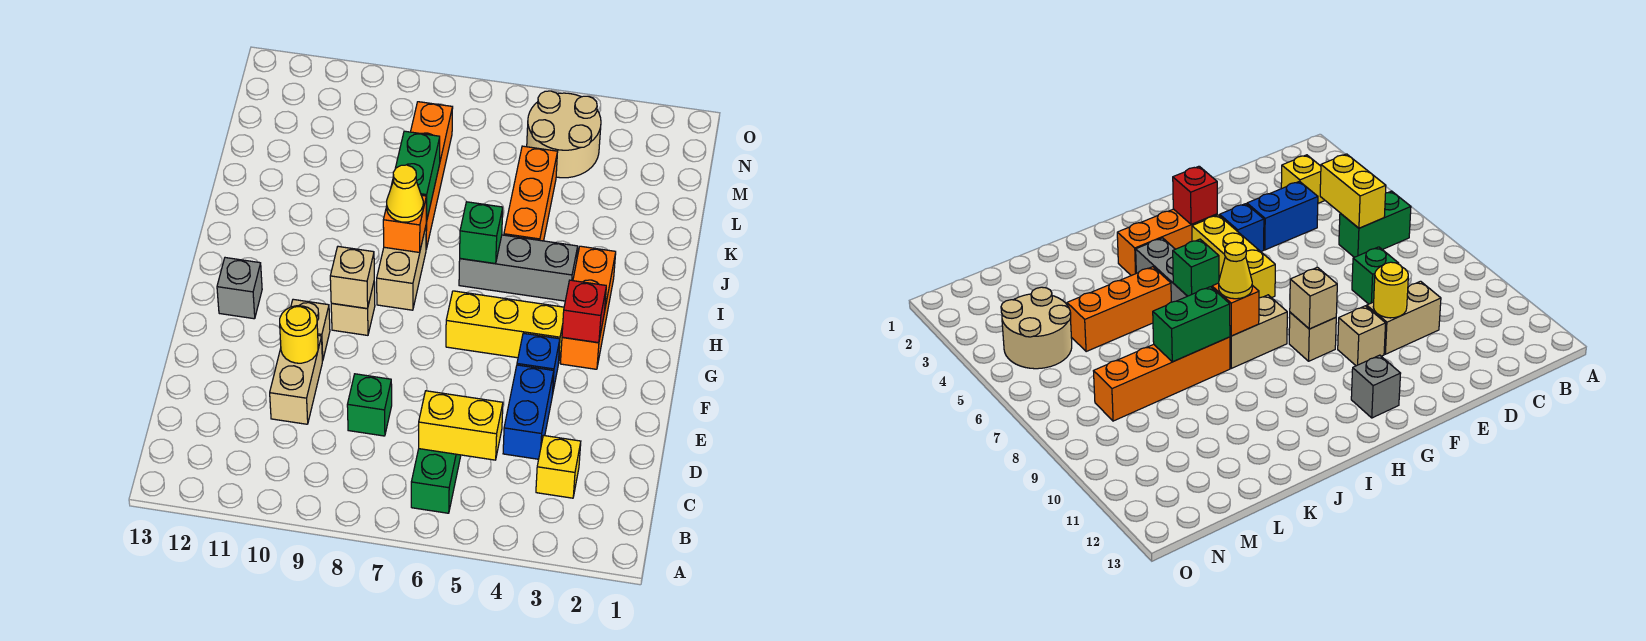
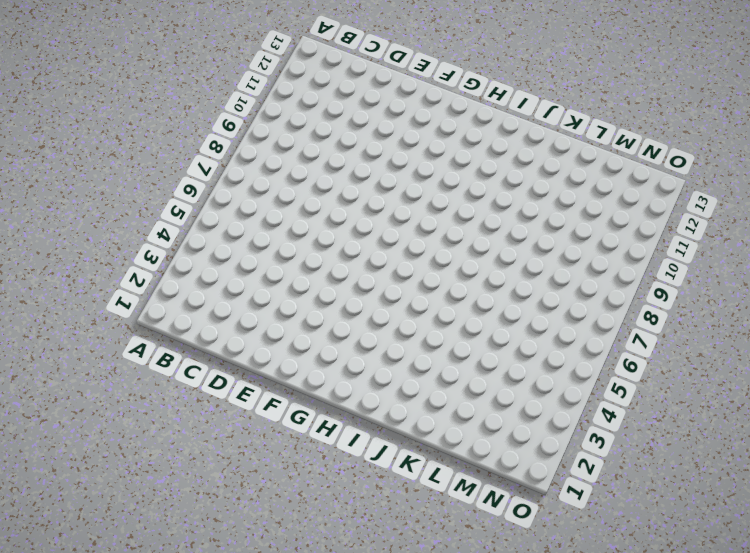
none -> green brick B6:C6 level 1
none -> yellow brick C3 level 1
none -> blue brick D4:E4 level 1

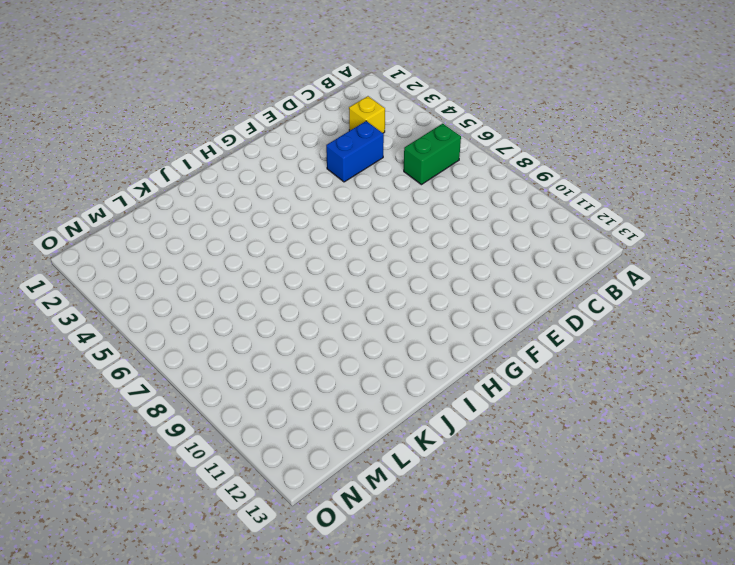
none -> green brick D8 level 1
none -> tan brick D10:E10 level 1
none -> blue brick F4 level 1

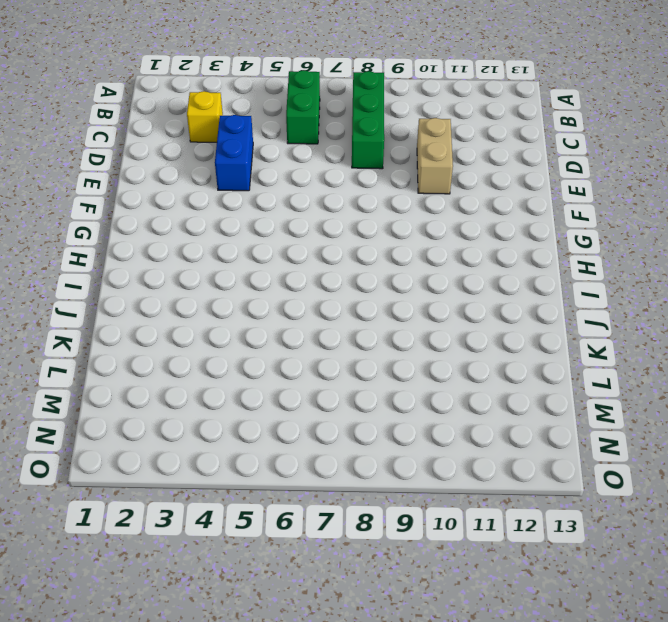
green brick B8:D8 level 1 -> green brick D8 level 1
none -> blue brick F4 level 1
none -> tan brick F10 level 1
none -> orange brick G3:I3 level 1

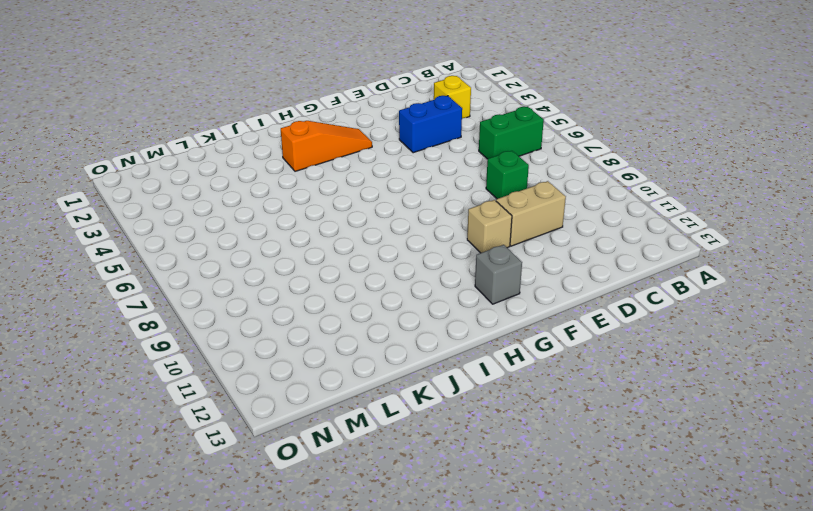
orange slope G3:I3 level 1 top I -> orange brick G3:I3 level 1
none -> blue brick F4 level 1
none -> yellow brick G4:G6 level 1
none -> tan brick G9 level 1

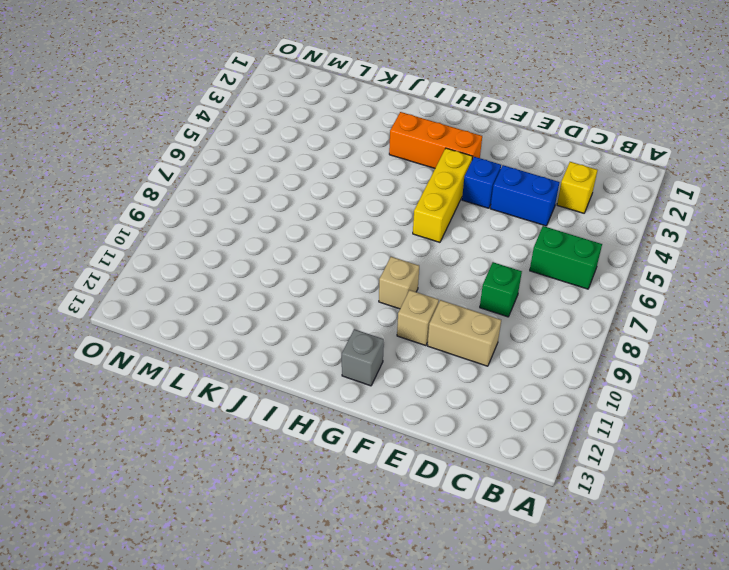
none -> tan brick H8:I8 level 1
none -> grey brick I4:I6 level 1
none -> orange brick J5:L5 level 1

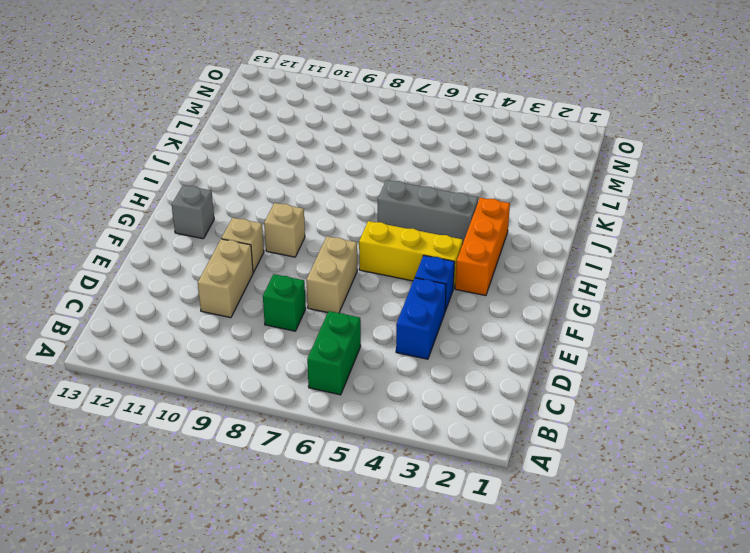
tan brick E7:F7 level 1 -> tan brick H8:I8 level 1
none -> yellow brick C3 level 1
none -> orange brick J5:L5 level 1
none -> orange brick J8:M8 level 1

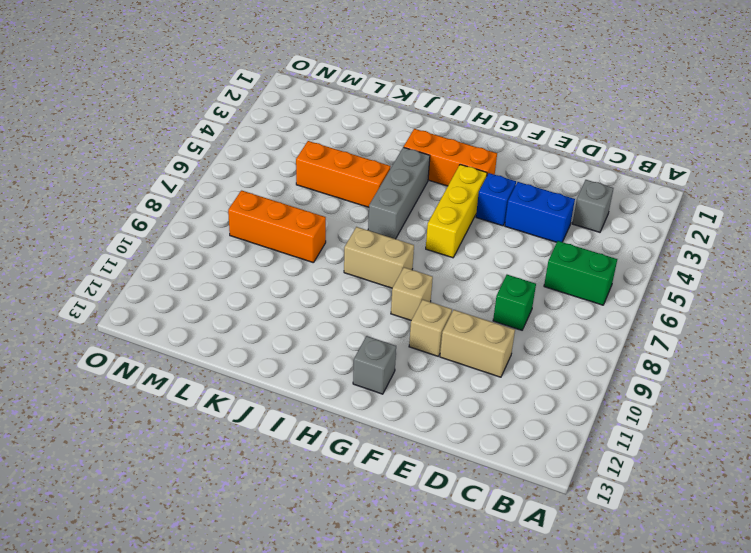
grey brick C3 level 1 -> yellow brick C3 level 1
orange brick K8:M8 level 1 -> orange brick J8:M8 level 1
none -> tan round brick M4:N5 level 1
none -> yellow brick C5:C6 level 2
none -> yellow round brick E10 level 2

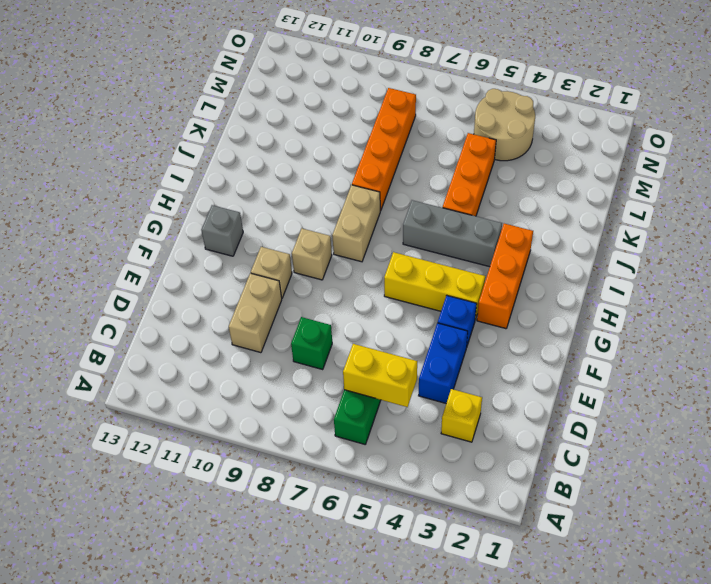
none -> yellow round brick E10 level 2
none -> red brick G3 level 2
none -> tan brick G9 level 2

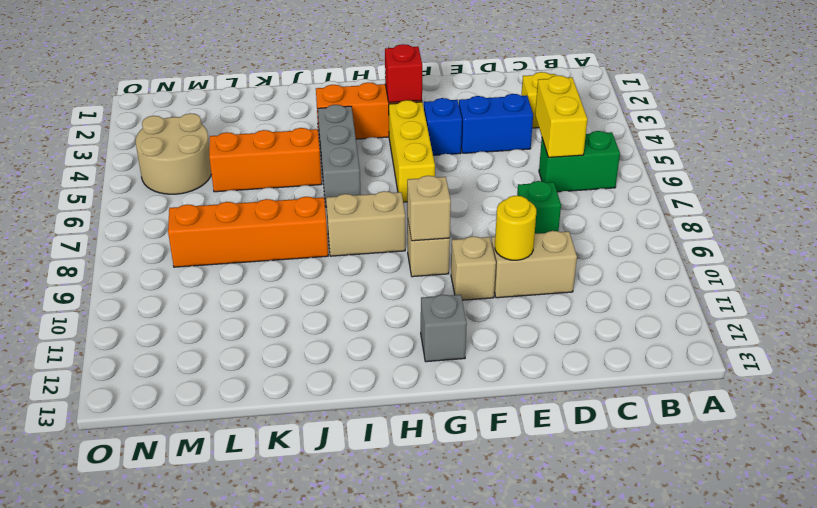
none -> green brick I6 level 2
none -> orange brick I8 level 2
none -> green brick J8:K8 level 2

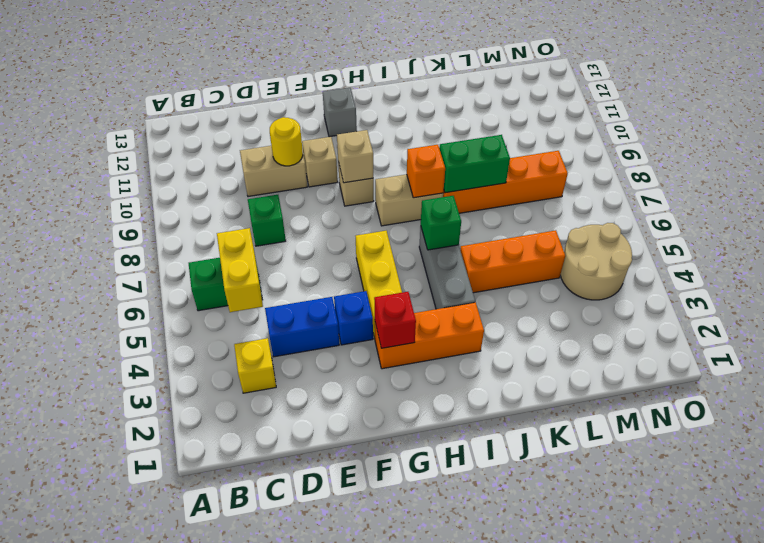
none -> yellow cone I8 level 3

